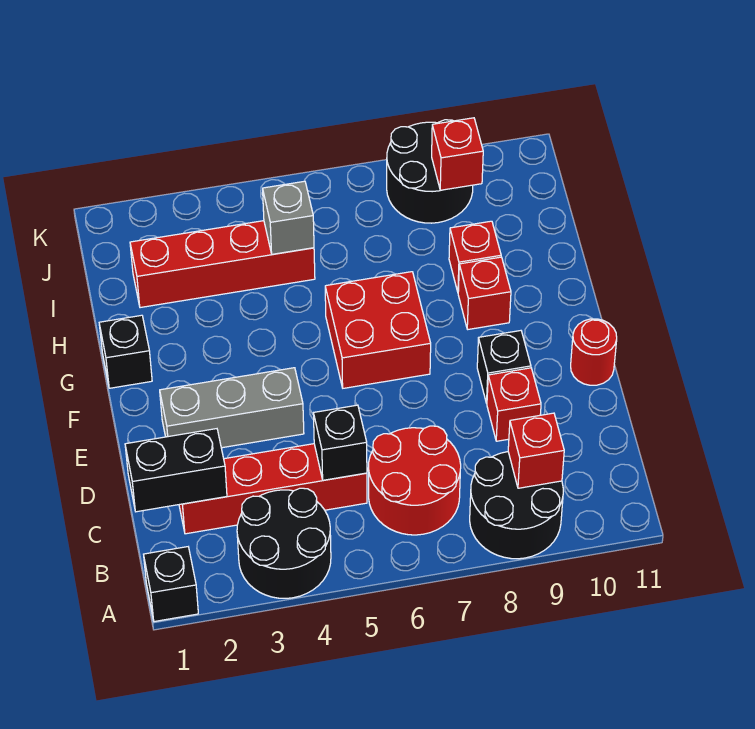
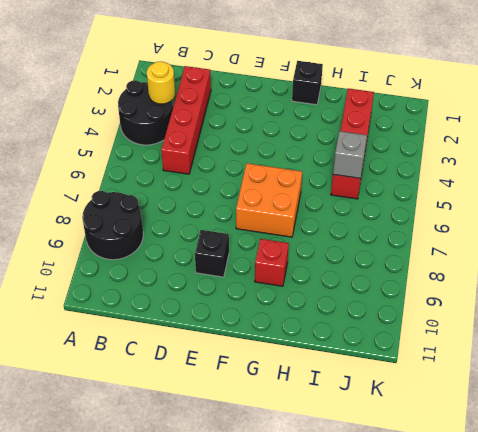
yellow round brick B3 level 2 -> none
orange brick F6:G7 level 1 -> red brick F6:G7 level 1
none -> black brick A1 level 1
none -> red round brick B6:C7 level 1
none -> red brick D9 level 1

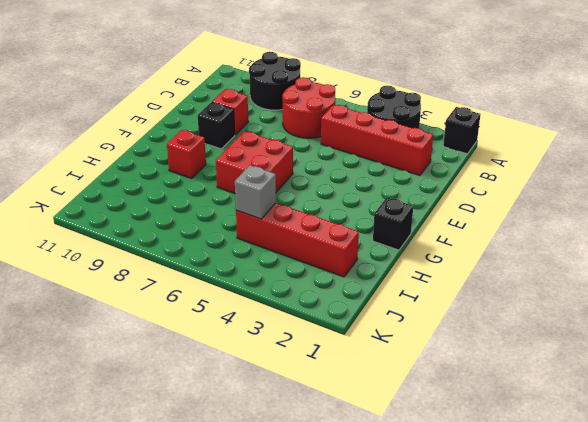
none -> grey brick E2:E4 level 1
none -> red round brick E11 level 1
none -> red brick H9 level 1

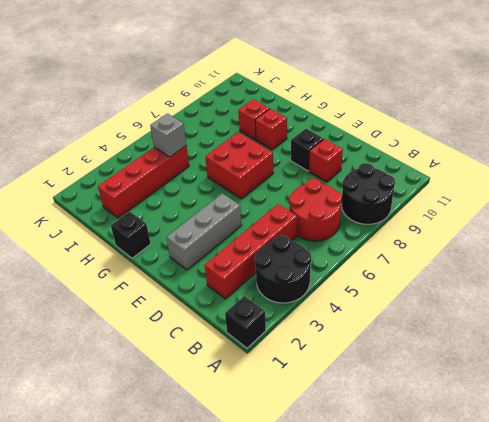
none -> red round brick E11 level 1
none -> black round brick J8:K9 level 1
none -> red brick B9 level 2

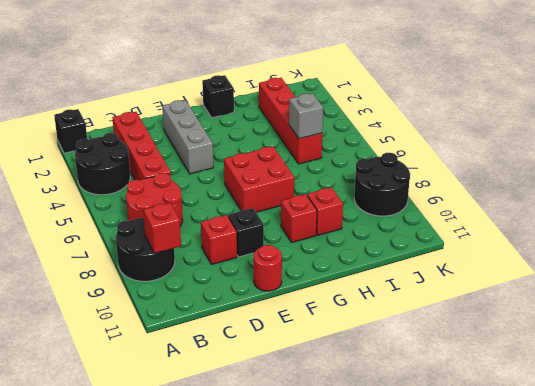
none -> black brick C1:C2 level 2
none -> black brick C5 level 2
none -> red brick J9 level 2

